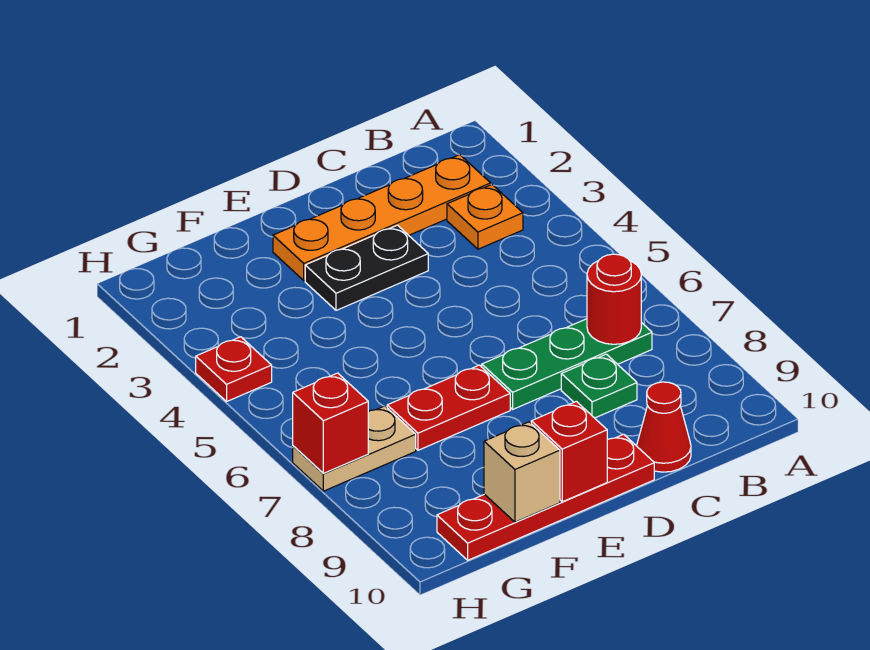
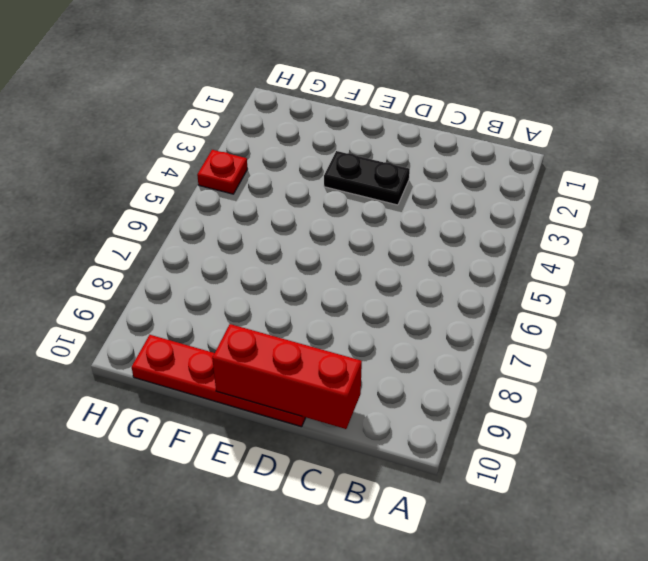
red brick C10:E10 level 2 -> red brick E10 level 2
none -> orange plate B2:E2 level 1
none -> orange plate B3 level 1
none -> green plate B7:D7 level 1

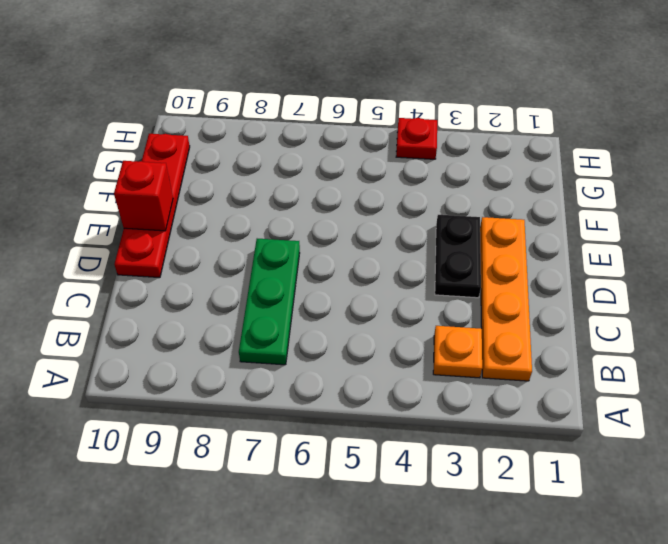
none -> green plate C8 level 1
none -> red cone C10 level 1
none -> red plate E7:F7 level 1

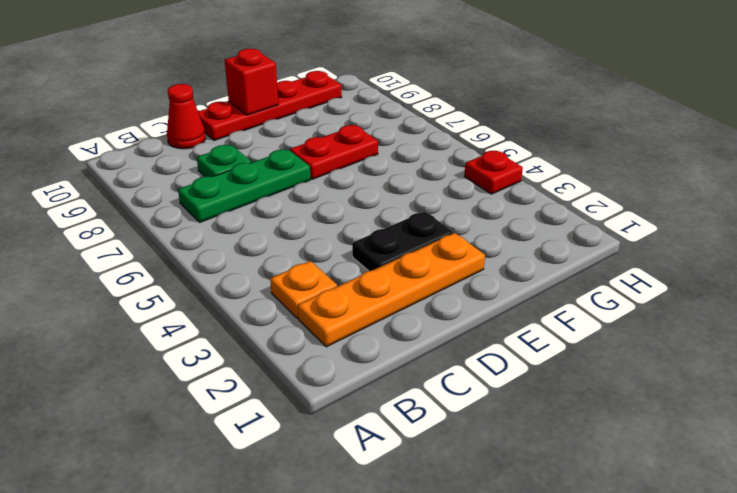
none -> tan plate G7:H7 level 1
none -> red round brick B7 level 2
none -> tan brick F10 level 2

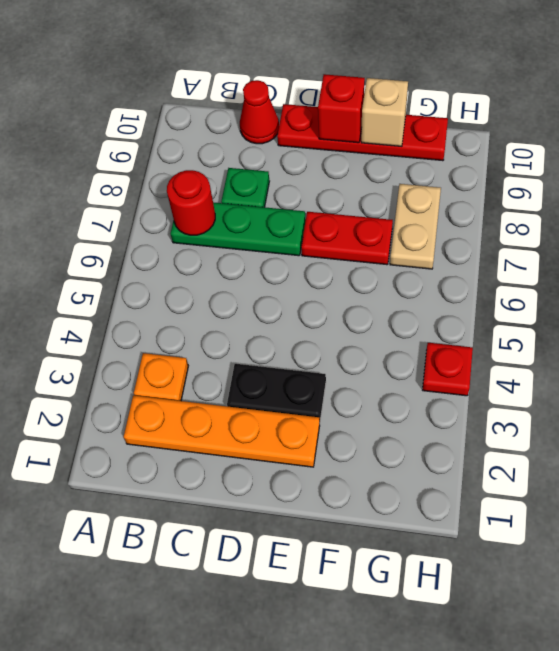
tan plate G7:G8 level 1 -> tan plate G7:H7 level 1
none -> red brick H7 level 2

